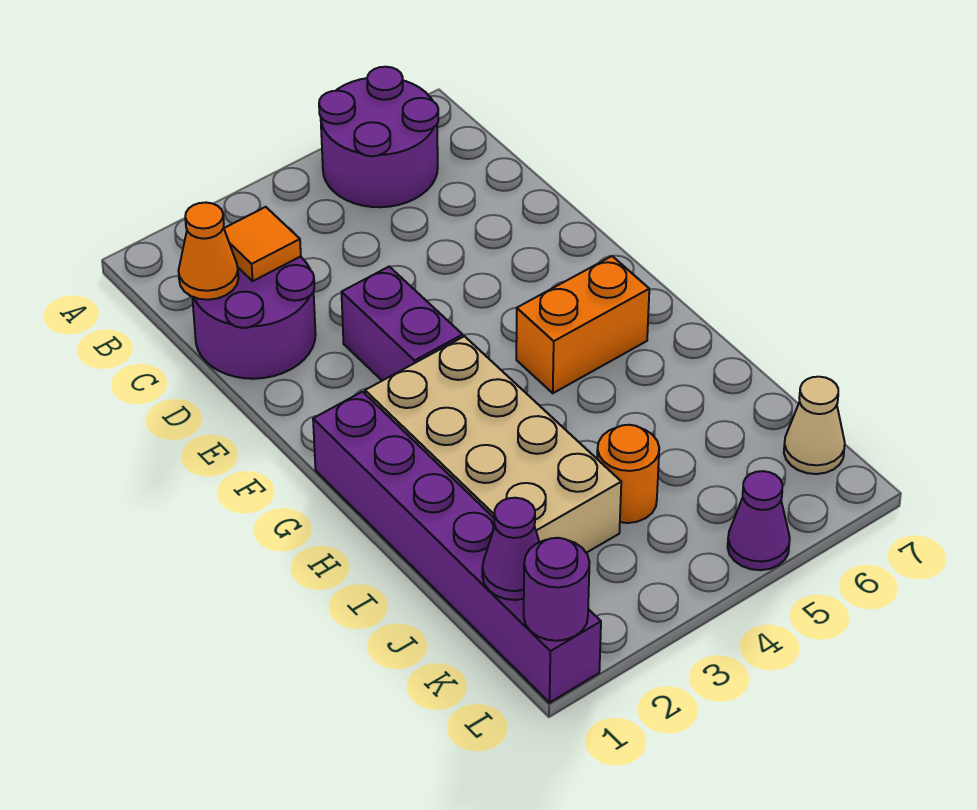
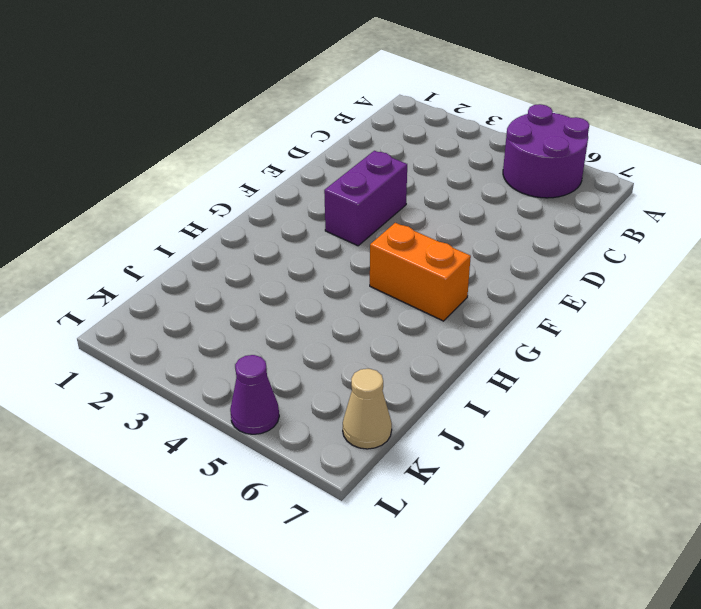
none -> purple round brick C1:D2 level 1
none -> purple brick G1:L1 level 1
none -> tan brick G2:J3 level 1

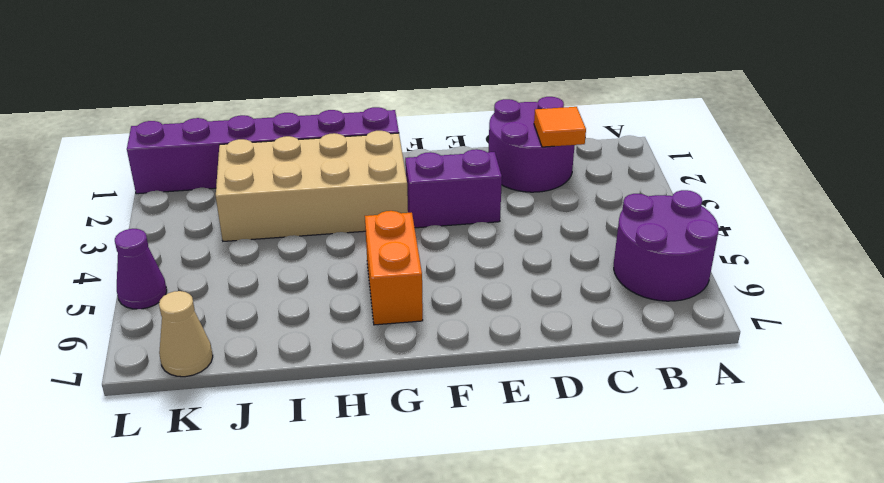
none -> orange round brick J4 level 1
none -> orange cone C1 level 2
none -> purple cone K1 level 2

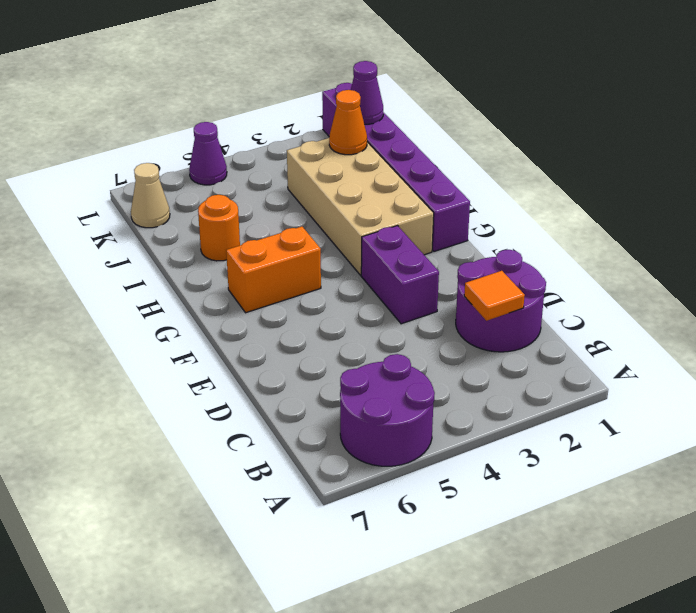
orange round brick I6 level 1 -> orange round brick J4 level 1
orange cone J2 level 2 -> orange cone C1 level 2
none -> purple round brick L1 level 2

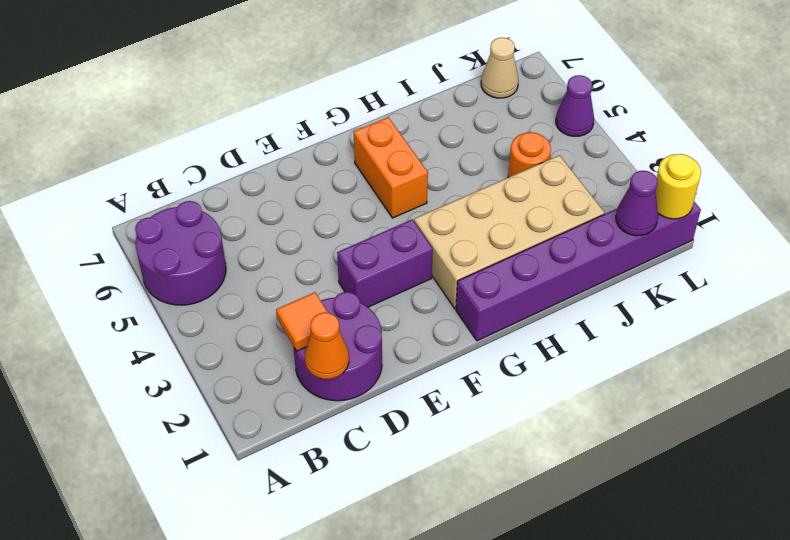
yellow round brick L1 level 2 -> purple round brick L1 level 2

